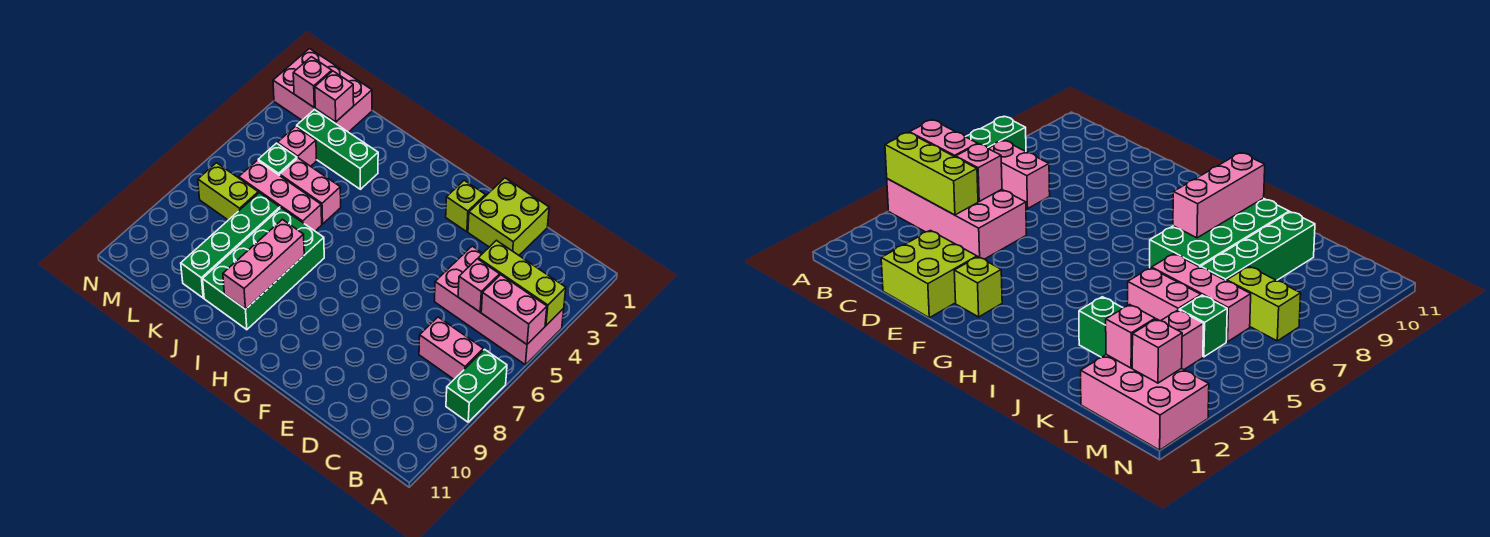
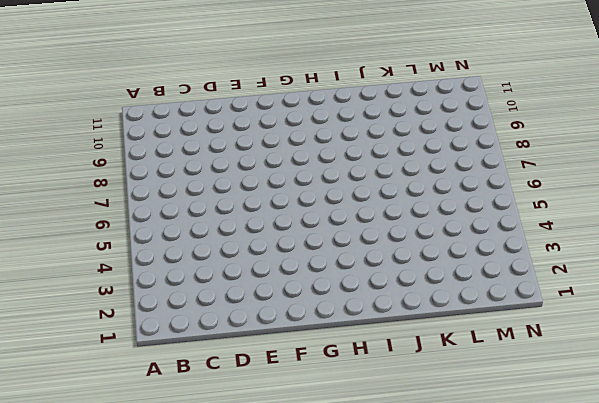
none -> pink brick A4:D5 level 1
none -> green brick A7:A8 level 1
none -> pink brick B7:C7 level 1

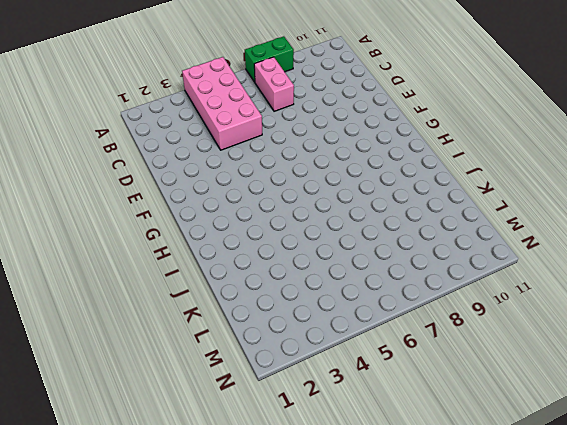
none -> lime brick D1:E2 level 1
none -> lime brick F2 level 1
none -> green brick I7:J10 level 1

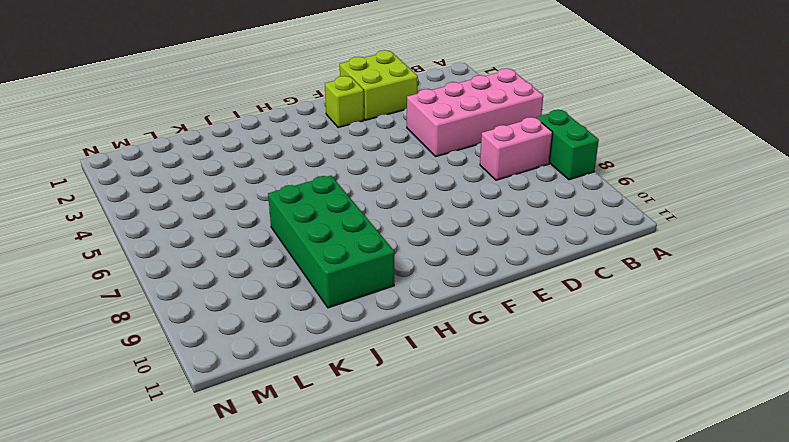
none -> green brick J3:L3 level 1
none -> pink brick J5:K5 level 1
none -> pink brick J6:L6 level 1

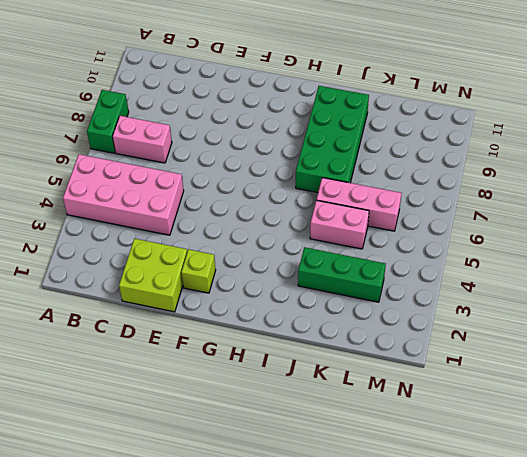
none -> green brick K7:K10 level 1
none -> pink brick L1:N2 level 1
none -> pink brick L4 level 1

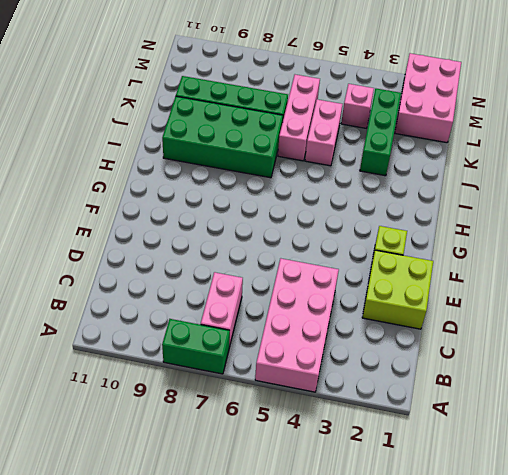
none -> green brick L5 level 1
none -> lime brick L7:M7 level 1
none -> lime brick A4:C4 level 2

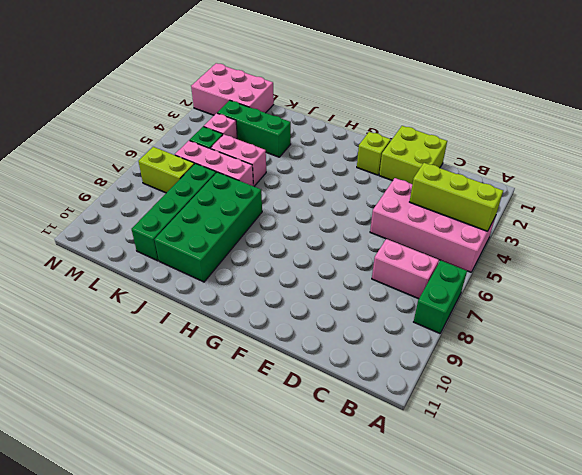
none -> pink brick A5:B5 level 2
none -> pink brick C5 level 2
none -> pink brick I8:I10 level 2

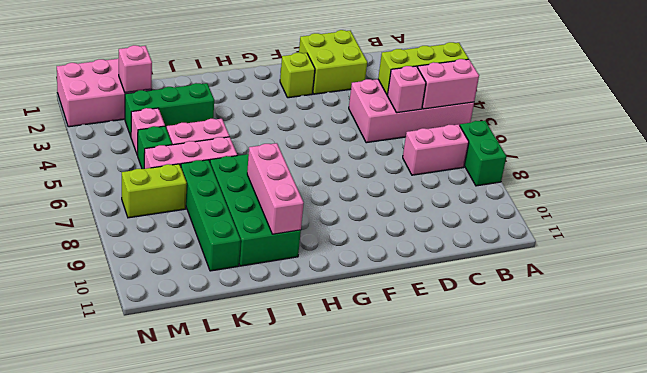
none -> pink brick M2 level 2

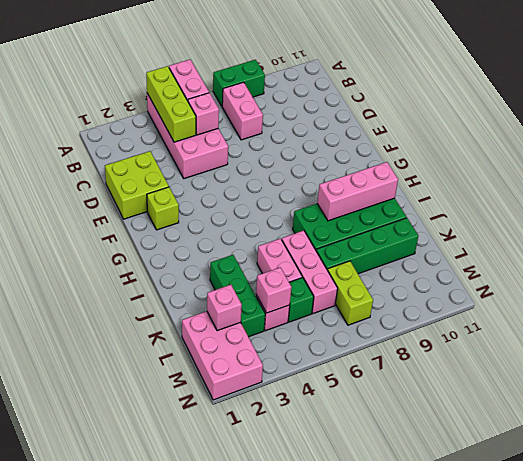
pink brick L4 level 2 -> pink brick M2 level 2

